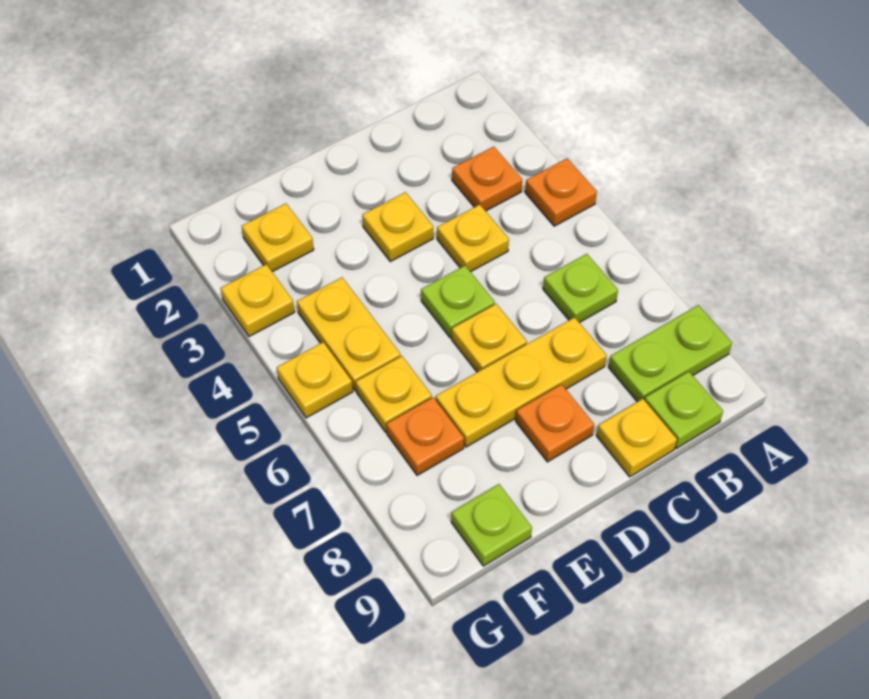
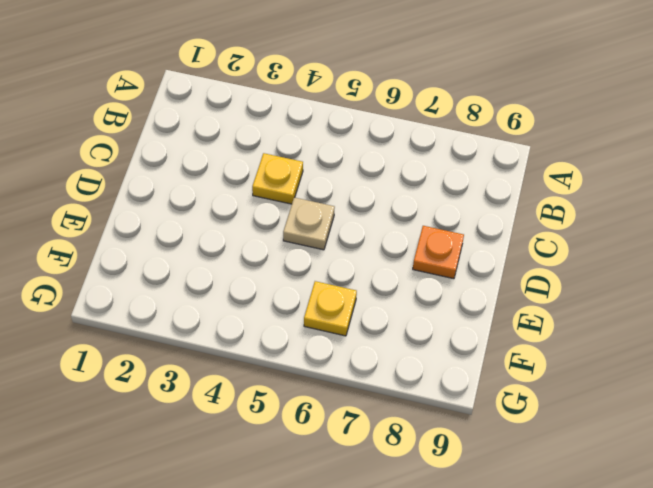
tan plate D5 level 1 -> lime plate D5 level 1
none -> orange plate A4 level 1
none -> lime plate A8:B8 level 1
none -> orange plate B3 level 1

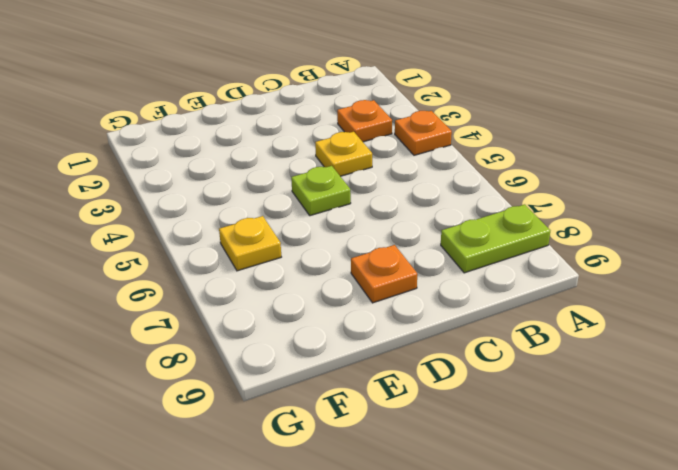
none -> lime plate B6 level 1
none -> lime plate B9 level 1
none -> yellow plate C7:E7 level 1

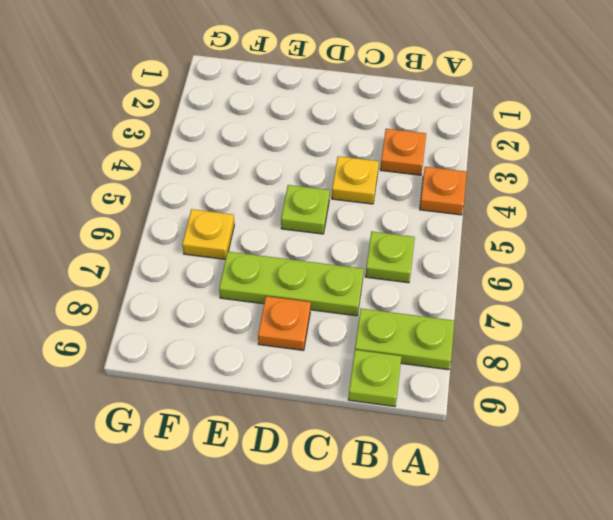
lime plate C7:E7 level 1 -> yellow plate C7:E7 level 1
none -> yellow plate C9 level 1
none -> yellow plate D3 level 1
none -> yellow plate D6 level 1

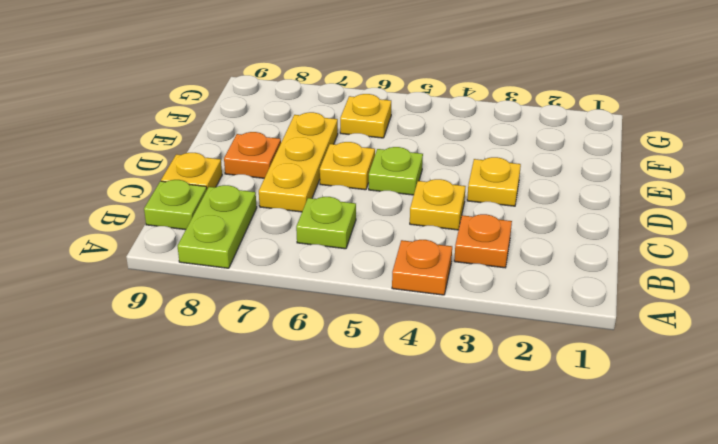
none -> yellow plate F2 level 1
none -> yellow plate F4:F5 level 1
none -> orange plate F7 level 1

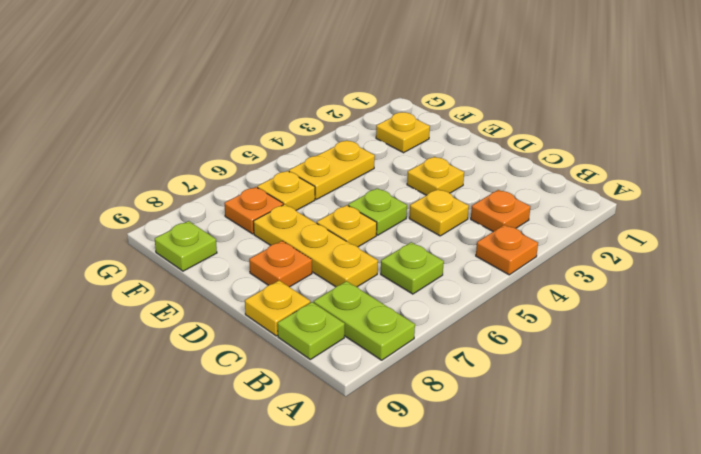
none -> yellow plate G3 level 1
none -> yellow plate G5 level 1

